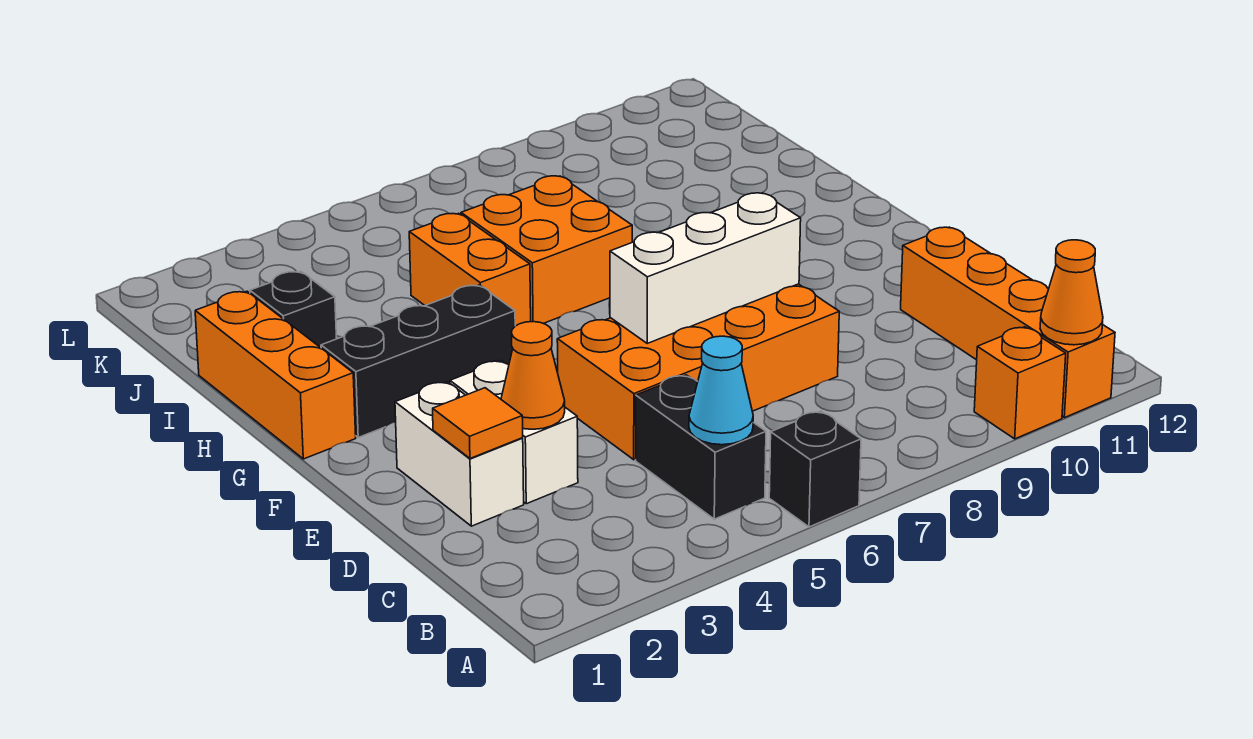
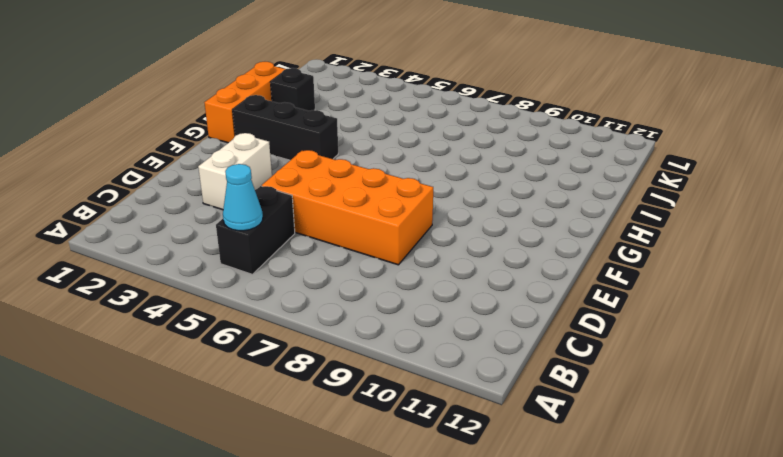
none -> black brick A6 level 1
none -> orange brick A10 level 1
none -> orange brick A11:D11 level 1

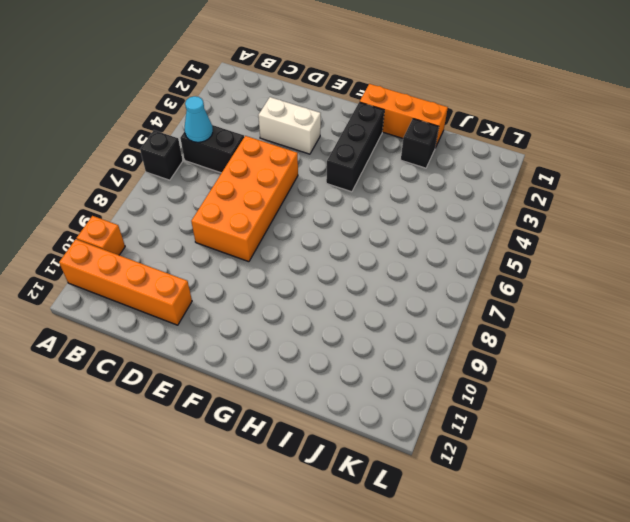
none -> white brick D2:E2 level 1
none -> orange brick H5:I5 level 1
none -> orange brick H6:I7 level 1

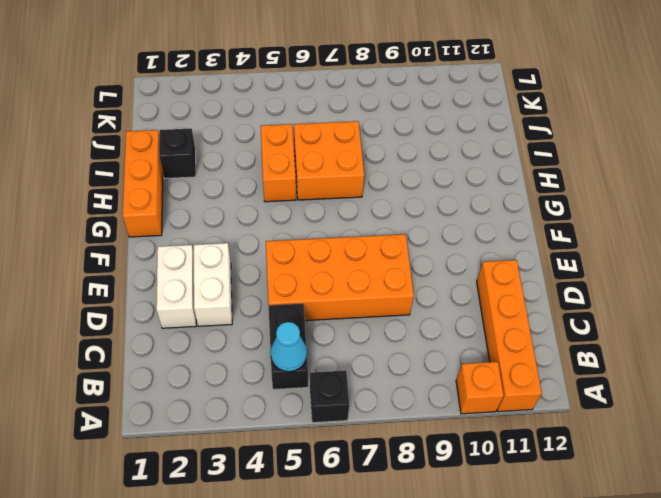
none -> black brick G2:G4 level 1
none -> orange cone A11 level 2
none -> orange tile D2 level 2

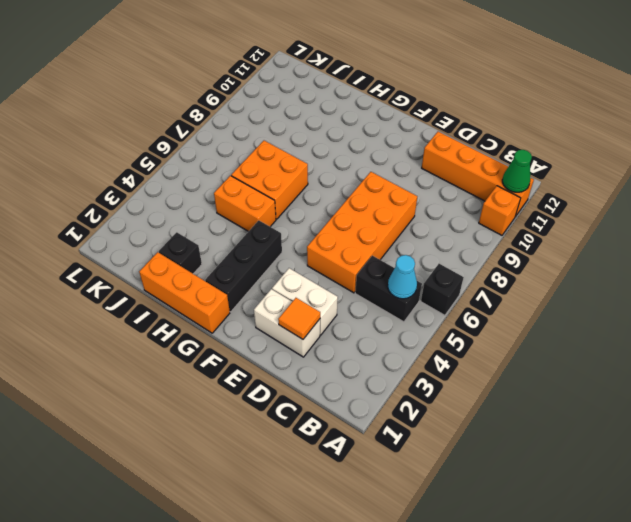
green cone A11 level 2 -> orange cone A11 level 2
none -> orange cone D3 level 2
none -> white brick E6:E8 level 2

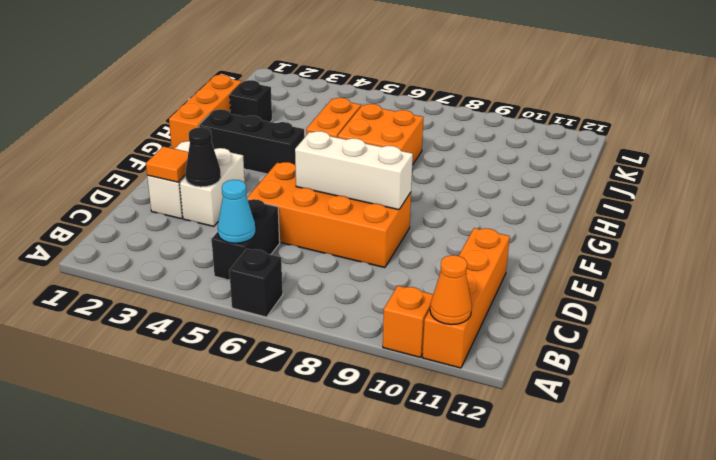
black cone D3 level 2 -> orange cone D3 level 2

